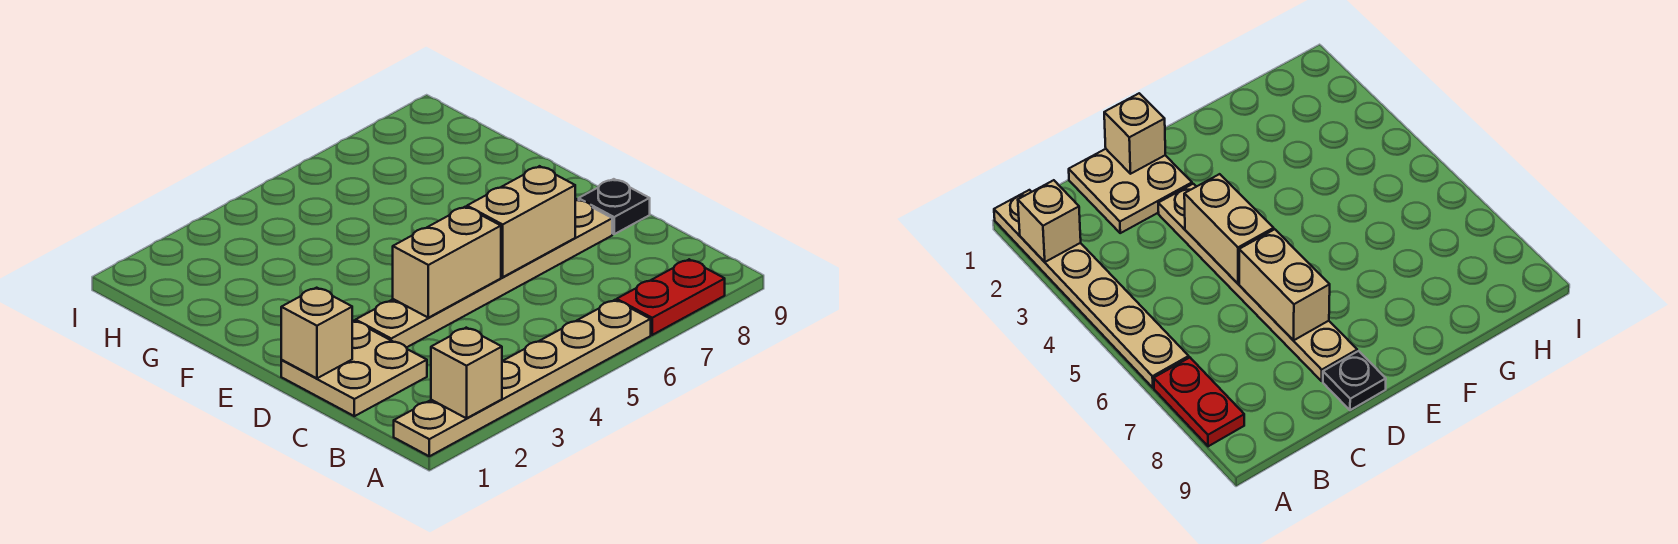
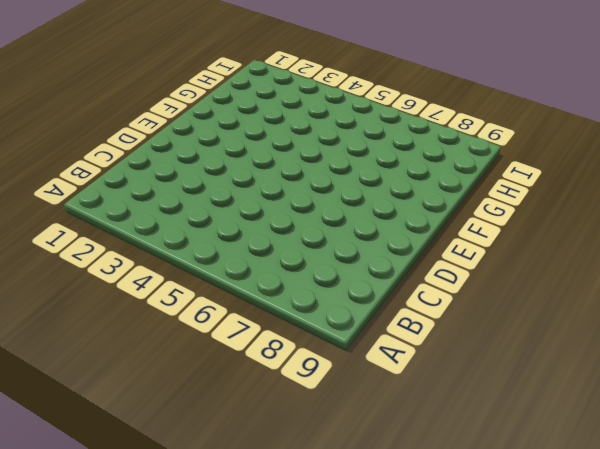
none -> tan plate A1:A6 level 1
none -> red plate A7:A8 level 1

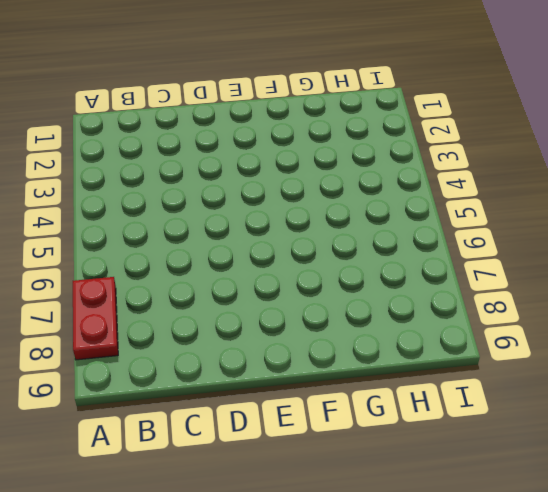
none -> tan plate A1:A6 level 1
none -> tan plate C1:D2 level 1

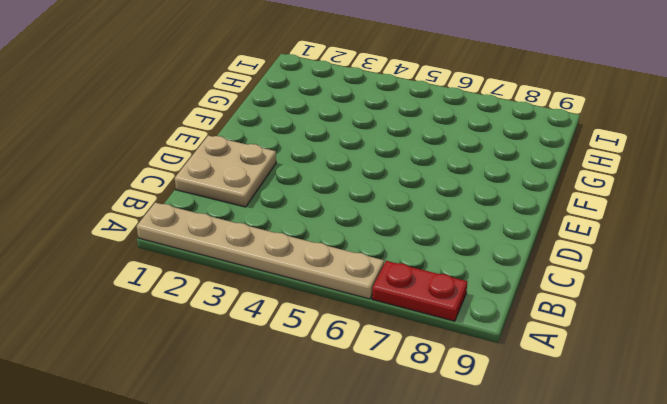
none -> tan plate D3:D8 level 1
none -> black plate D9 level 1

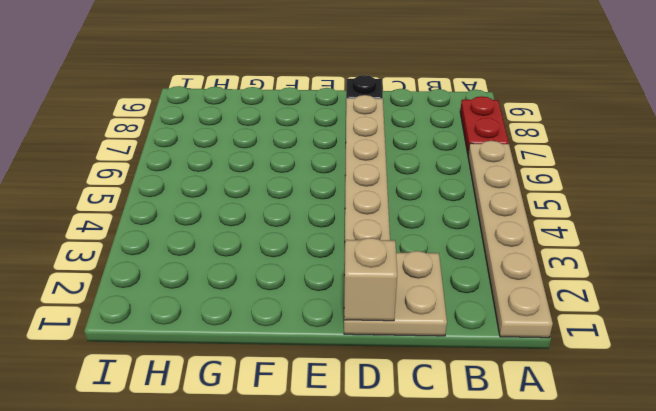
none -> tan brick A2 level 2
none -> tan brick D4:D5 level 2

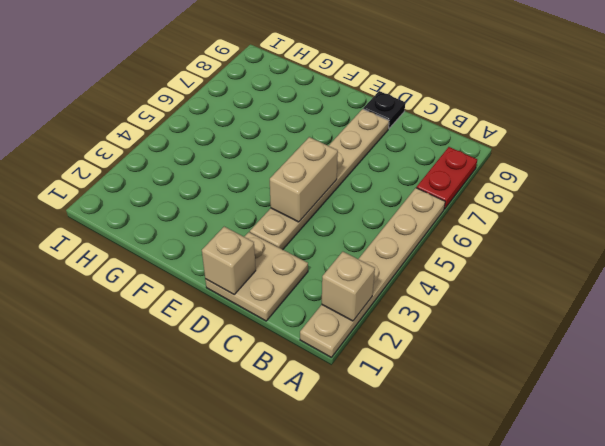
none -> tan brick D6:D7 level 2

